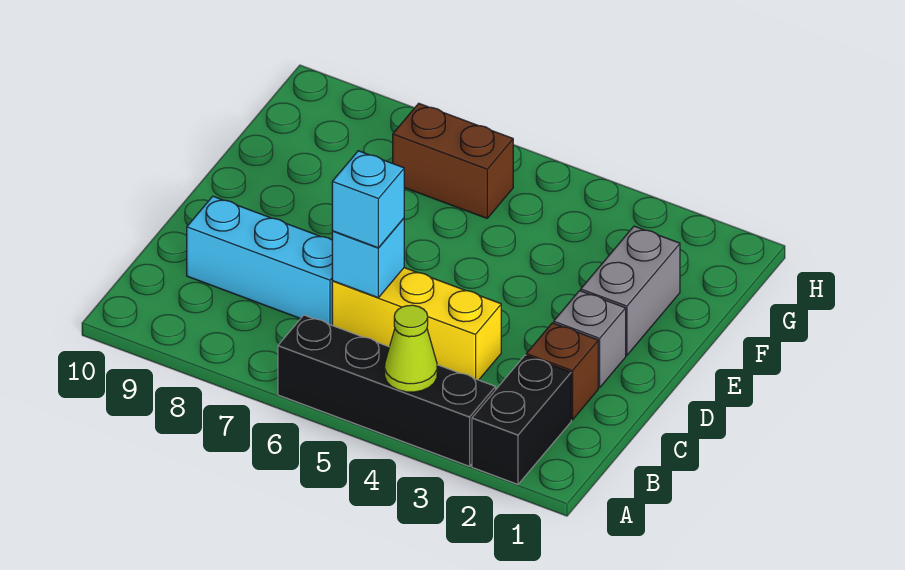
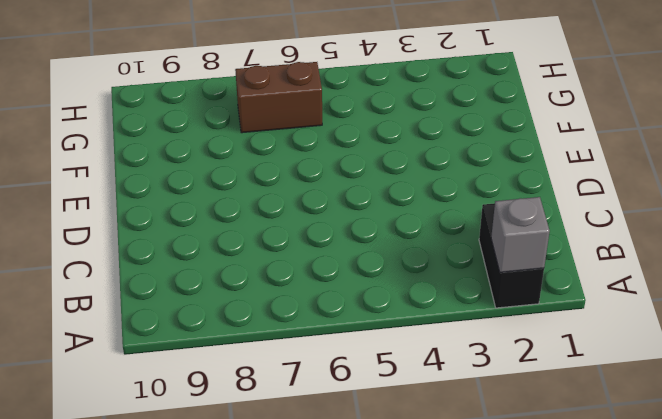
grey brick A2 level 2 -> grey brick D2 level 1
none -> black brick A3:A6 level 1
none -> brown brick C2 level 1

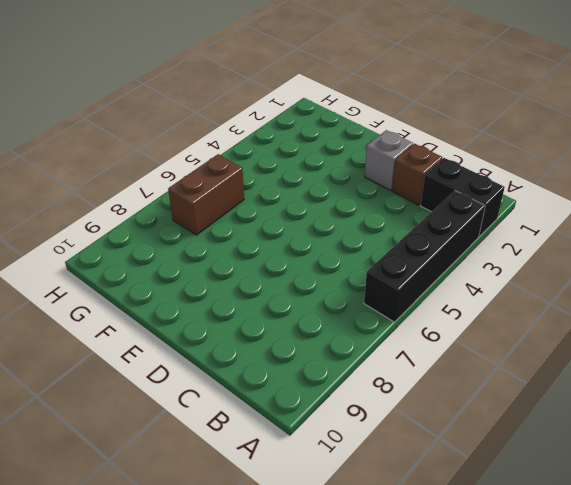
none -> yellow brick C4:C6 level 1
none -> cyan brick C7:C9 level 1

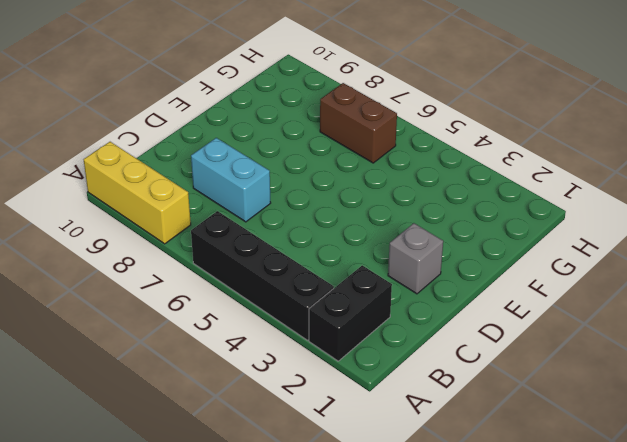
yellow brick A8:A10 level 1 -> yellow brick C4:C6 level 1
cyan brick C7:C8 level 1 -> cyan brick C7:C9 level 1
none -> brown brick C2 level 1
none -> grey brick E2:F2 level 1

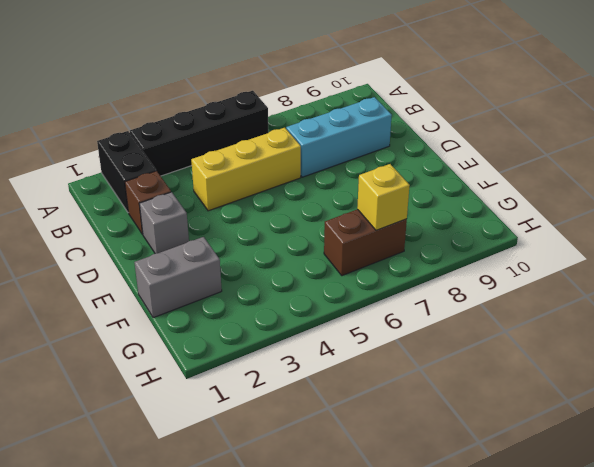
grey brick F1:F2 level 1 -> grey brick E2:F2 level 1
yellow brick G7 level 2 -> none
none -> lime cone A4 level 2
none -> cyan brick C6 level 2

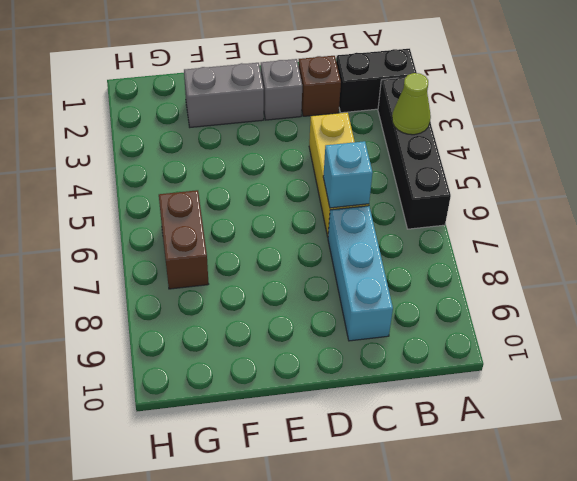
none -> cyan brick C6 level 3

